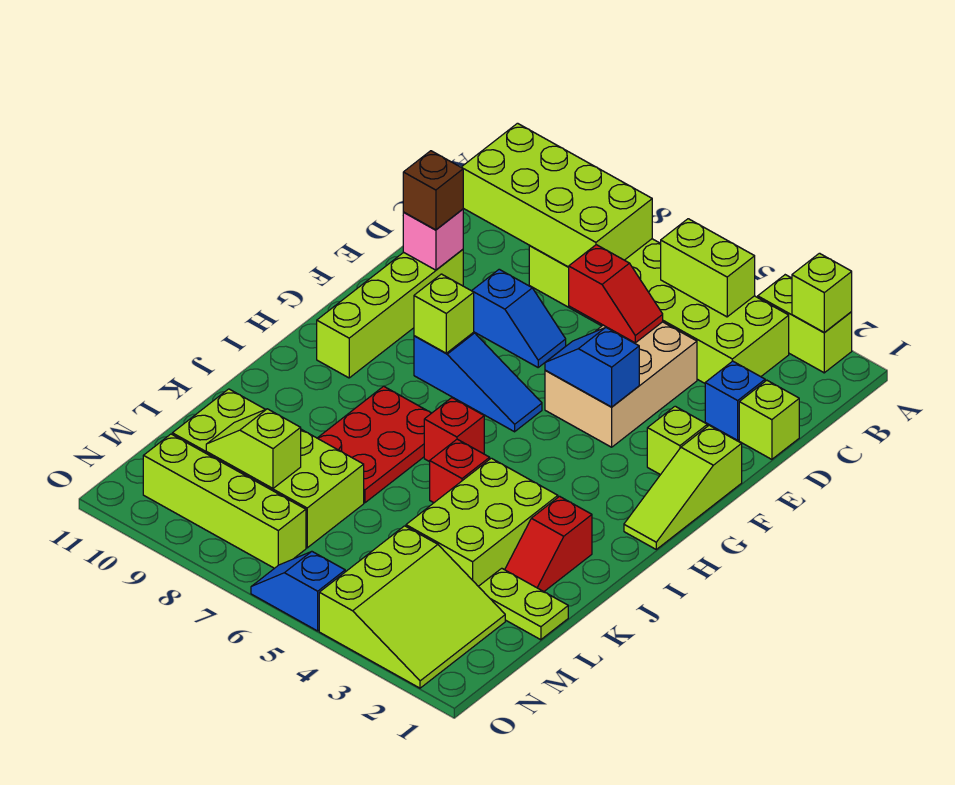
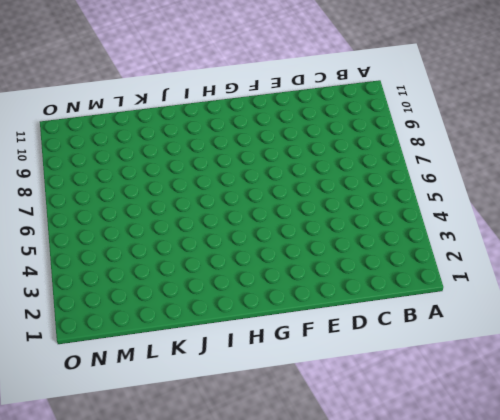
none -> lime brick A2:A3 level 1
none -> lime brick B3:C8 level 1
none -> lime brick D1 level 1

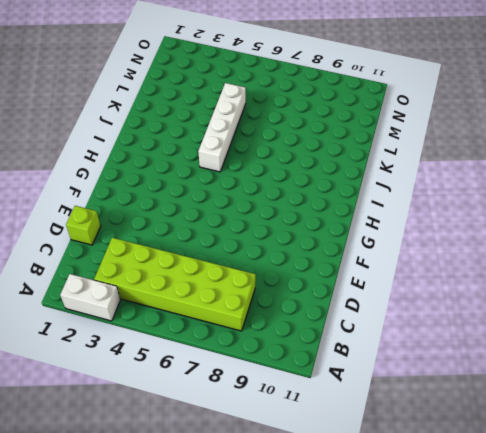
white brick A2:A3 level 1 -> lime brick A2:A3 level 1
white brick I5:L5 level 1 -> red brick J5 level 1
none -> blue brick D2 level 1
none -> tan brick D4:F5 level 1
none -> blue slope E7:E8 level 1 top 8

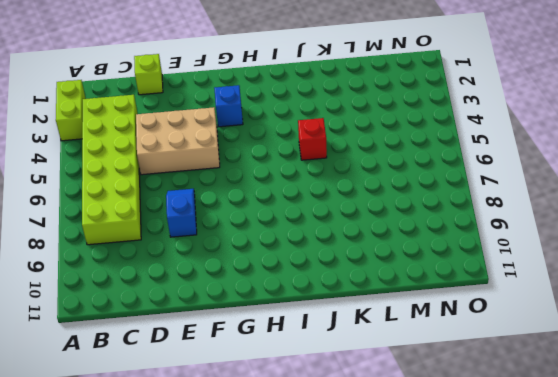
blue brick G3 level 1 -> blue brick D2 level 1
none -> lime brick E10:H10 level 1
none -> lime slope F1:H1 level 1 top F
none -> lime brick F2 level 1

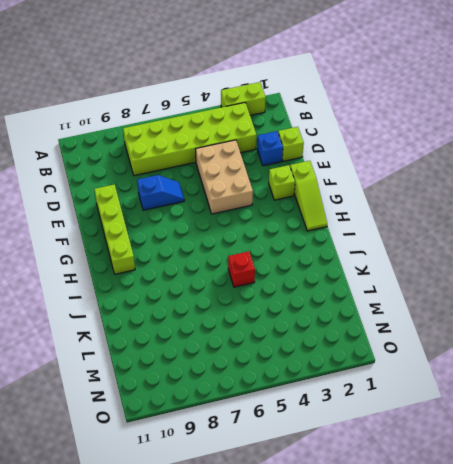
none -> blue slope G6:G8 level 1 top 8
none -> red brick I6 level 1
none -> red plate I7:K8 level 1

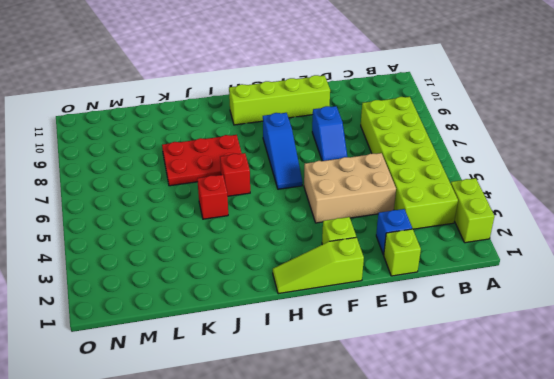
none -> red slope J2:K2 level 1 top J
none -> lime brick J3:L4 level 1
none -> lime plate L1:L2 level 1

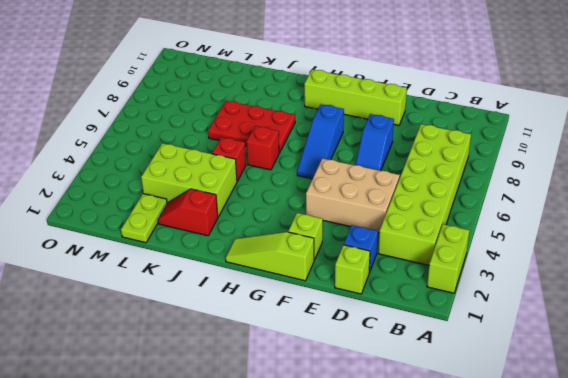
none -> lime brick L7:M10 level 1
none -> lime slope M2:O4 level 1 top 4
none -> lime brick N7:N10 level 1

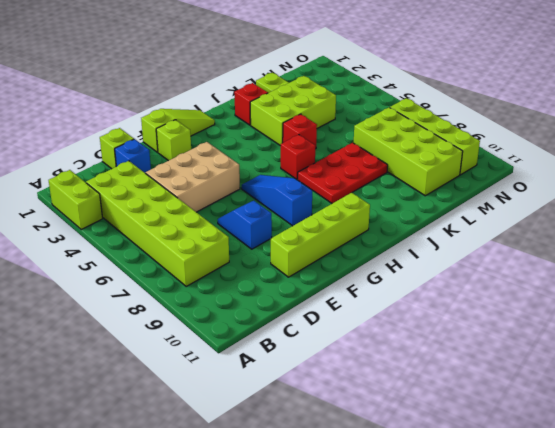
none -> lime slope M2:O4 level 1 top 4
none -> blue slope O5:O6 level 1 top 5
none -> lime brick A2 level 2

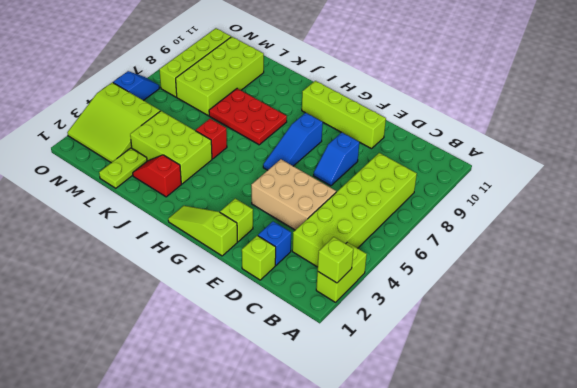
none -> red brick I6 level 1
none -> lime brick B4:B5 level 2
none -> lime brick B7:C10 level 2

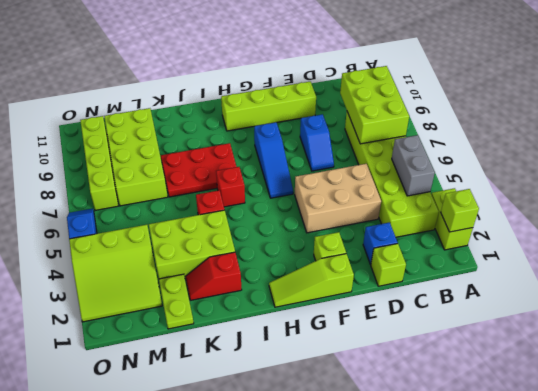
grey brick B4:B5 level 2 -> lime brick B4:B5 level 2
lime brick B7:C9 level 2 -> lime brick B7:C10 level 2
none -> red slope D5:D6 level 2 top 6
none -> pink brick E10 level 2
none -> blue slope F4:F5 level 2 top 4

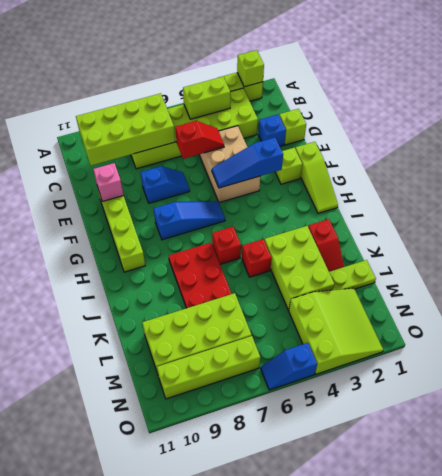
blue slope F3:F5 level 2 top 3 -> blue slope F4:F5 level 2 top 4
none -> lime brick G8 level 2
none -> lime slope M8:M9 level 2 top 8
none -> brown brick E10 level 3

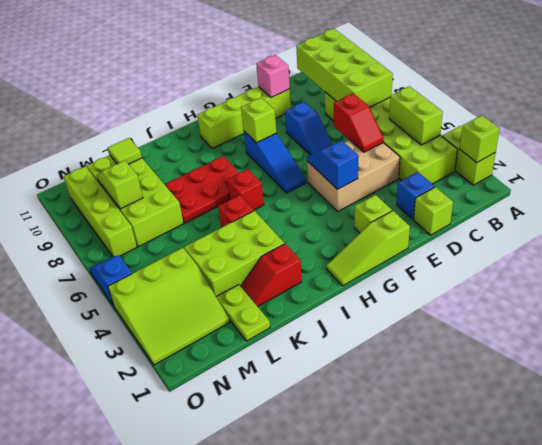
lime tile L10 level 2 -> none
none -> brown brick E10 level 3

